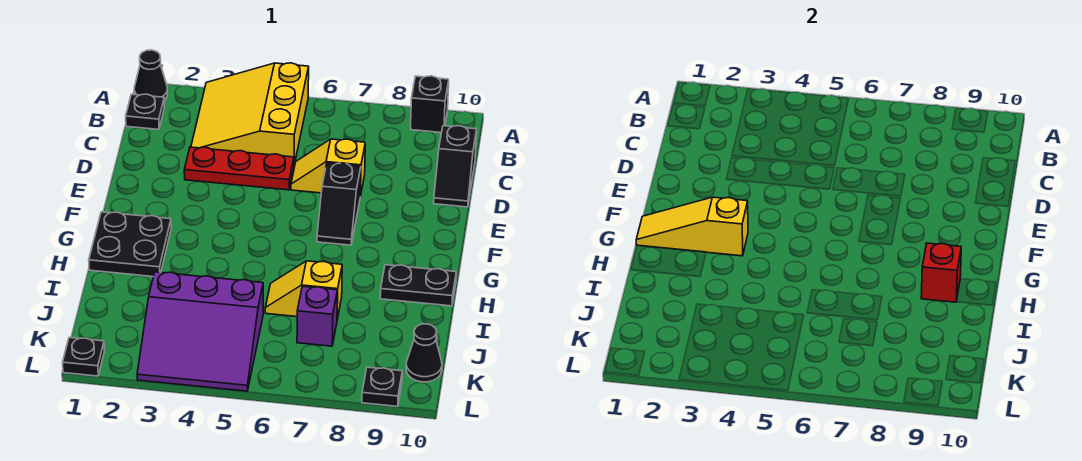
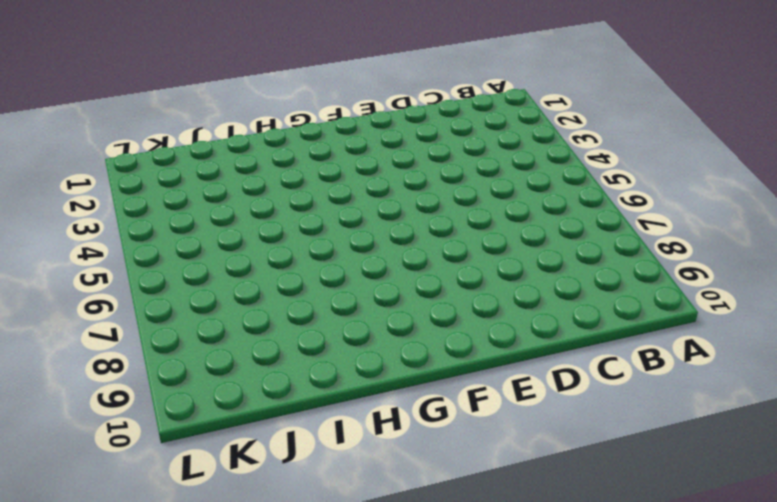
none -> black cone A1 level 1
none -> yellow slope A3:C5 level 1 top 5
none -> black brick A9 level 1

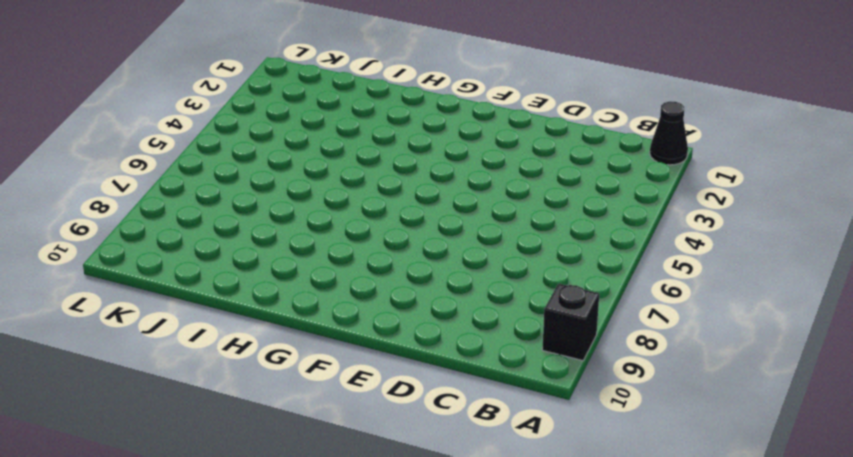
none -> yellow slope A3:C5 level 1 top 5
none -> black plate B1 level 1
none -> black slope C10:D10 level 1 top C

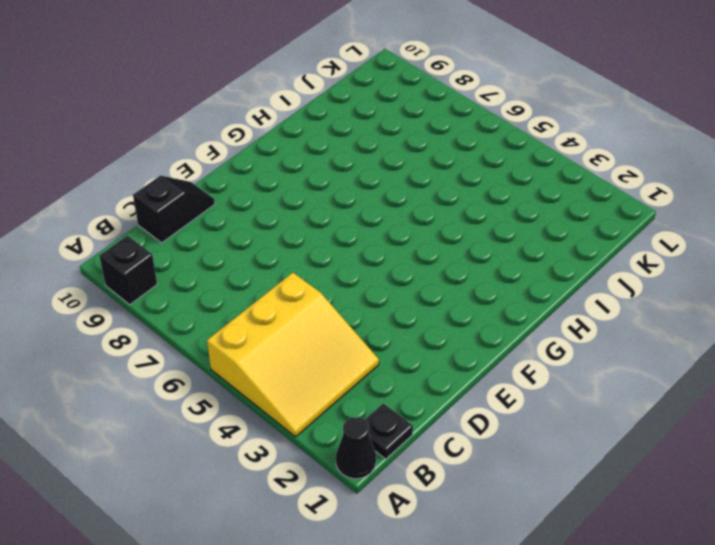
none -> red plate D3:D5 level 1
none -> yellow slope D6:D7 level 1 top 7
none -> black slope E7:F7 level 1 top E

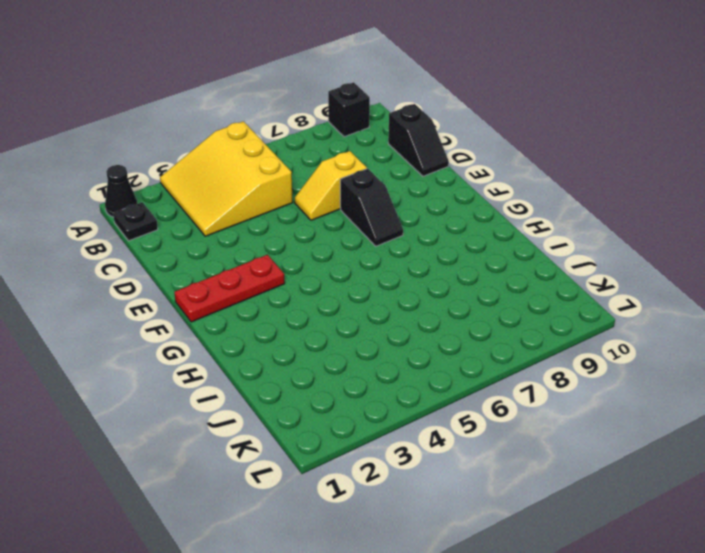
red plate F1:F3 level 1 -> red plate D3:D5 level 1
none -> black plate G1:H2 level 1
none -> black plate H9:H10 level 1
none -> yellow slope I6:I7 level 1 top 7

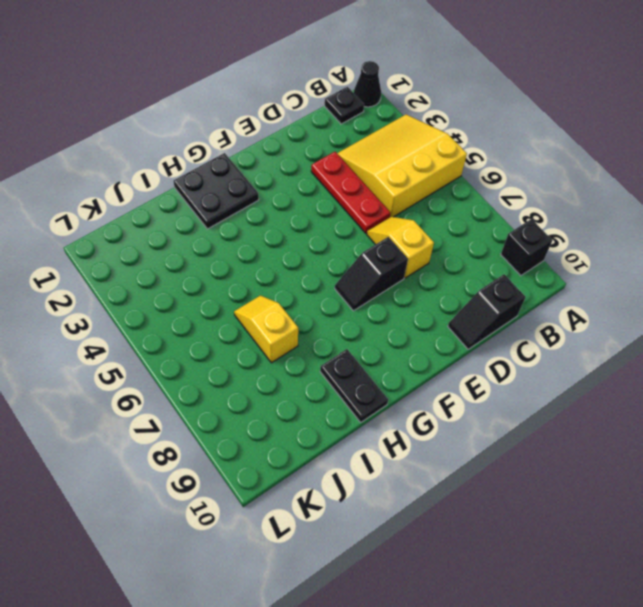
none -> purple slope J3:L5 level 1 top J
none -> purple brick J7 level 1
none -> black cone K10 level 1

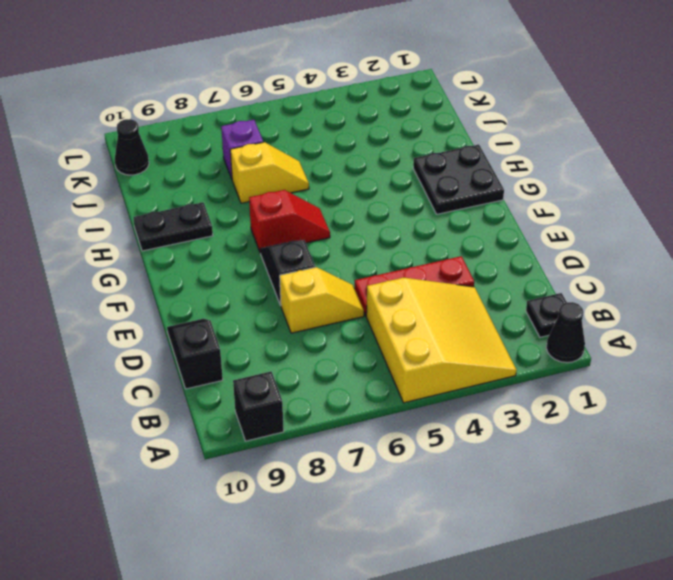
red slope G6:G7 level 1 top 7 -> none
none -> purple slope J3:L5 level 1 top J
none -> black plate L1 level 1
none -> black plate L9 level 1

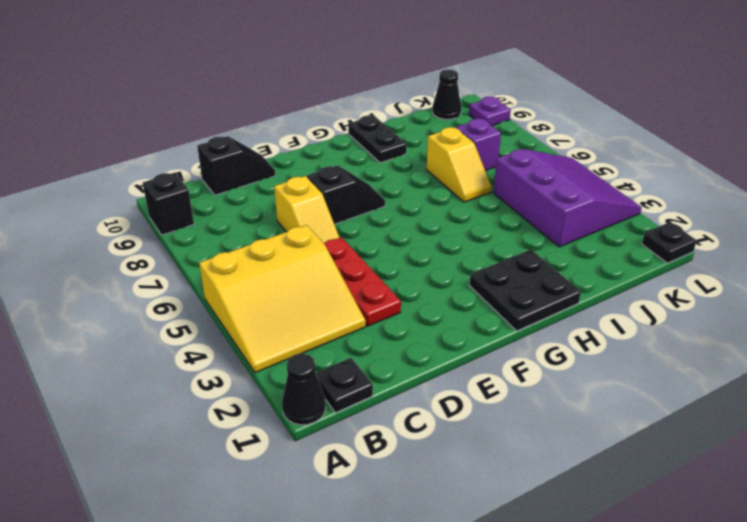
purple plate L9 level 1 -> black plate L9 level 1
none -> yellow slope G1:G3 level 2 top 3
none -> red brick H9 level 2

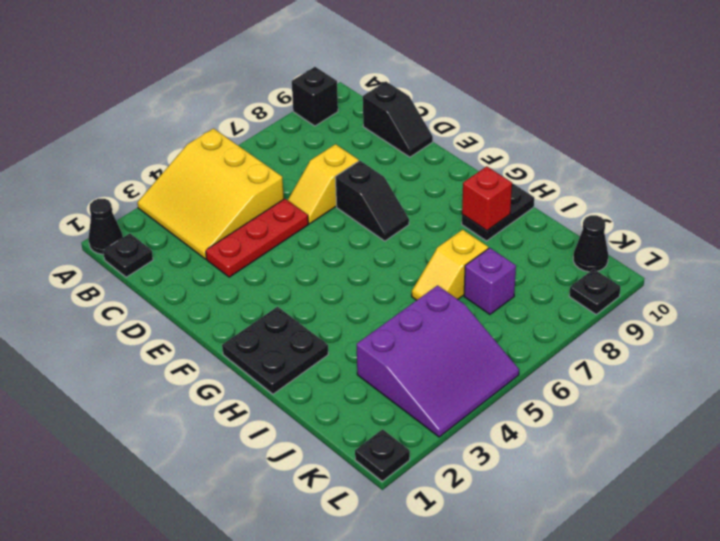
none -> yellow slope G1:G3 level 2 top 3

